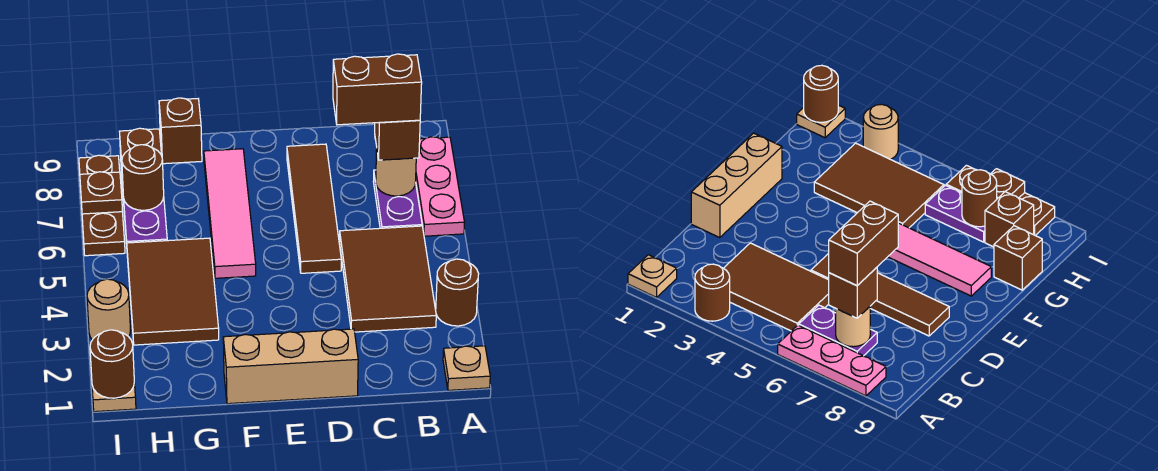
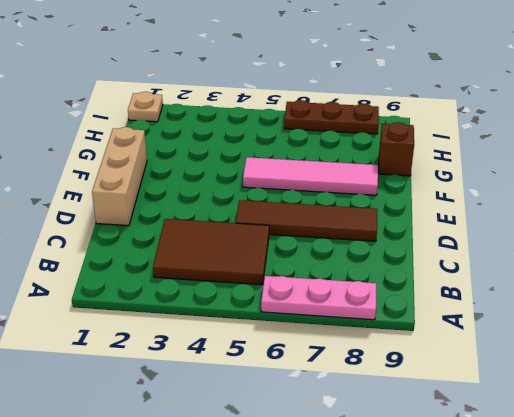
none -> tan plate A1 level 1
none -> brown round brick A3 level 1
none -> purple plate B6:B7 level 1

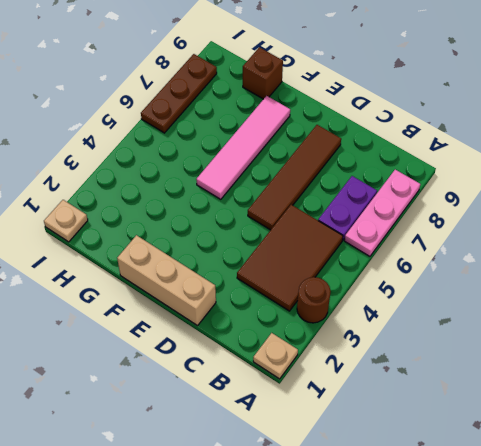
none -> brown tile G3:H5 level 1
none -> purple plate H6:H7 level 1
none -> brown brick H8 level 1

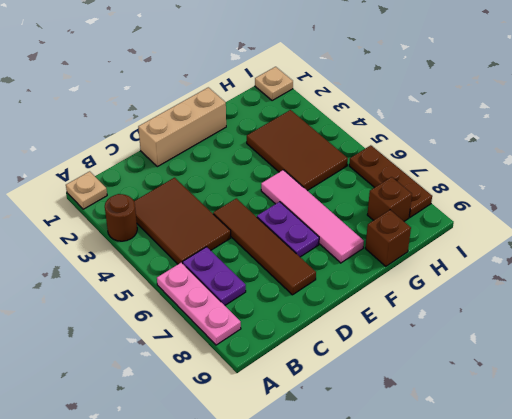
purple plate E6:E7 level 1 -> purple plate H6:H7 level 1
none -> tan round brick I3 level 1
none -> tan round brick B7 level 2
none -> brown round brick H7 level 2

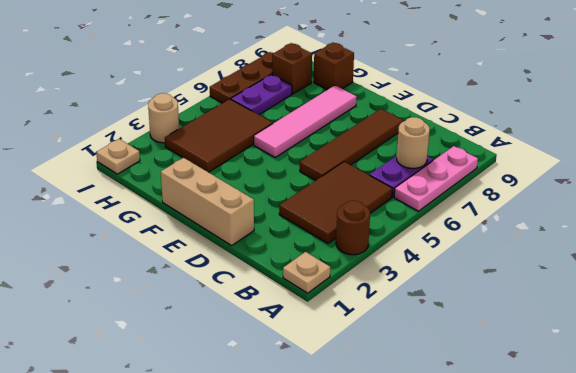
none -> brown round brick H7 level 2
none -> brown round brick I1 level 2
none -> brown plate I7 level 2

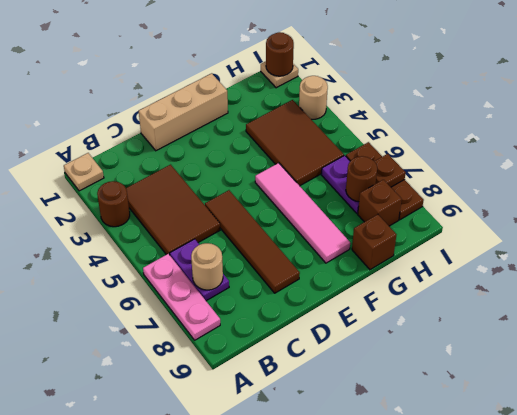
none -> brown brick B7 level 3
none -> brown brick B7:C7 level 4

